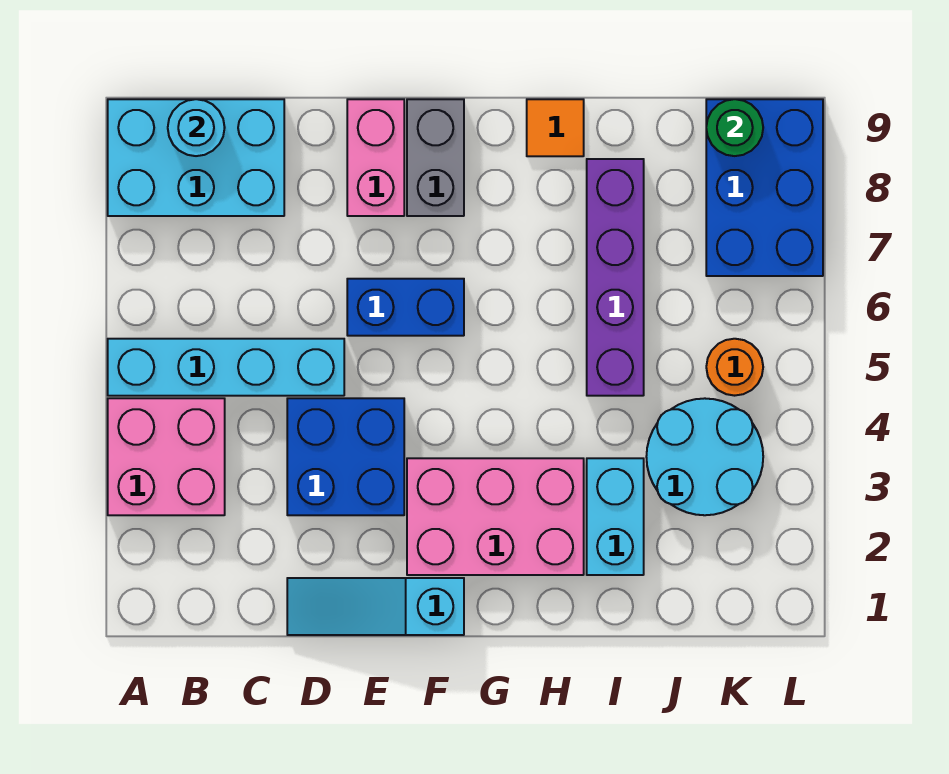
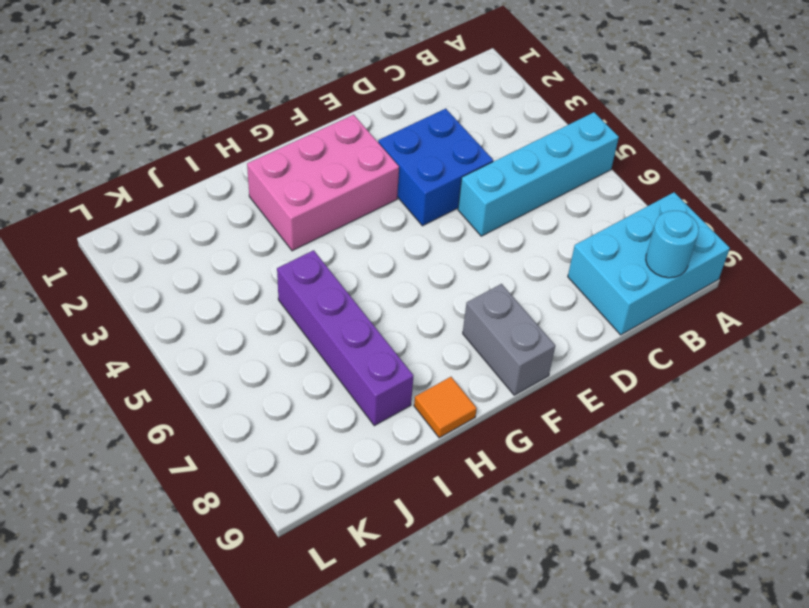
none -> pink brick A3:B4 level 1
none -> cyan slope D1:F1 level 1 top F
none -> blue brick E6:F6 level 1

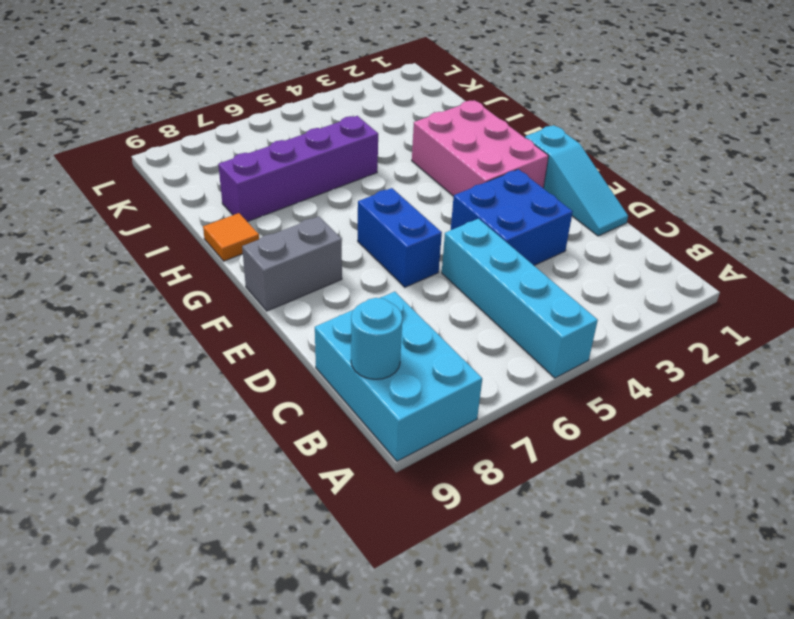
none -> pink brick A3:B4 level 1
none -> pink brick E8:E9 level 1
none -> cyan brick I2:I3 level 1

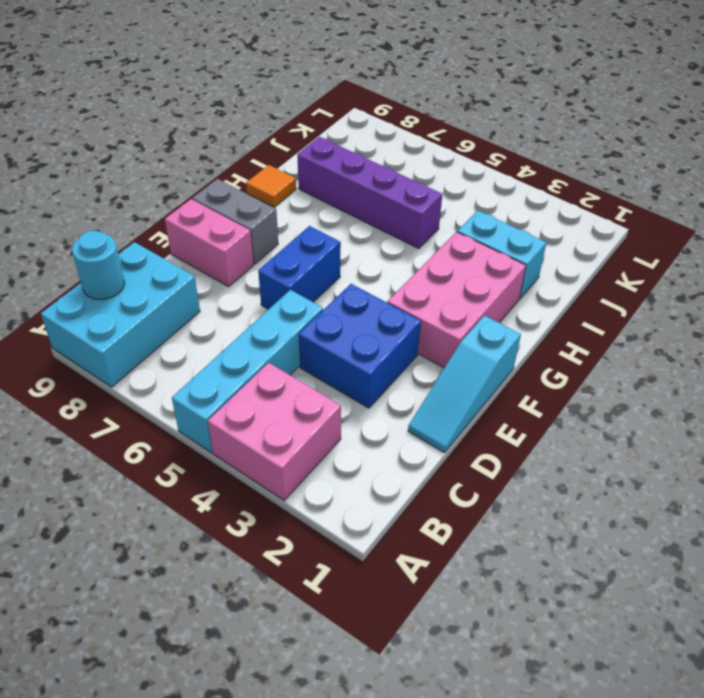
none -> cyan round brick J3:K4 level 1
none -> orange round brick K5 level 1
none -> blue brick K7:L9 level 1

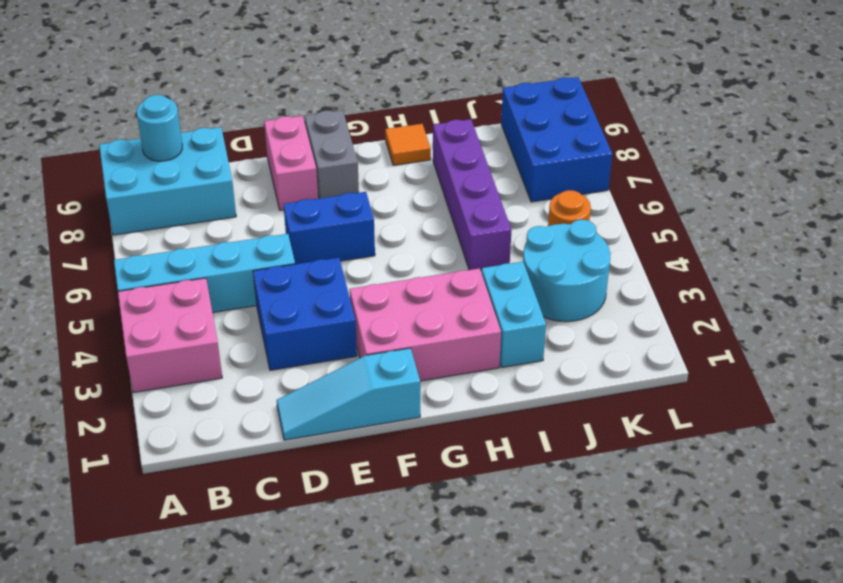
none -> green round brick K9 level 2

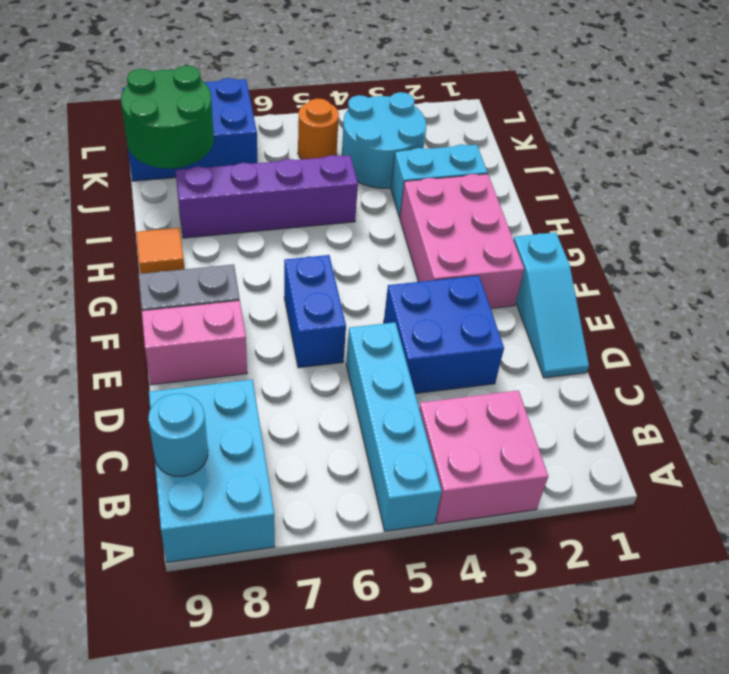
green round brick J8:K9 level 2 -> green round brick K9 level 2

